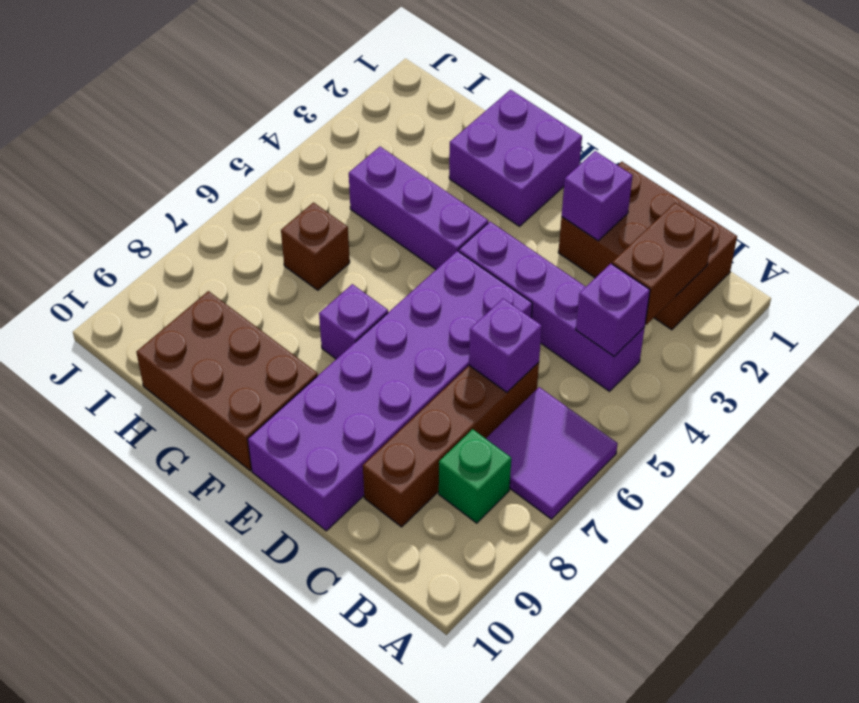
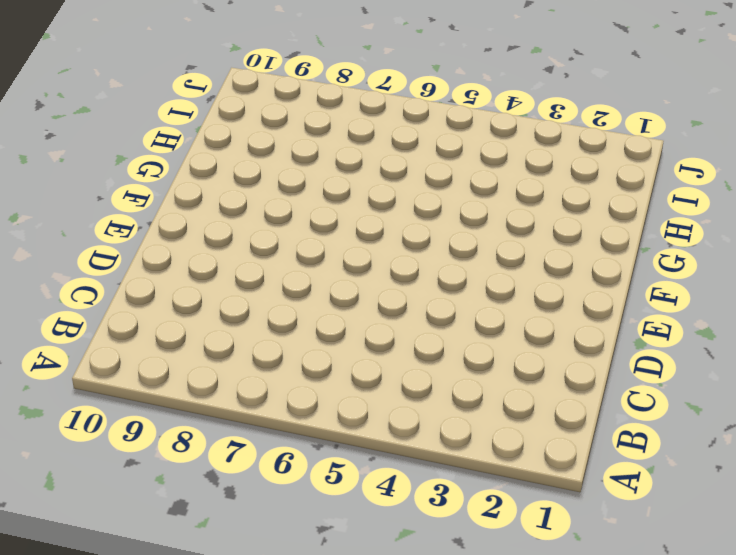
none -> purple tile A6:B7 level 1
none -> brown brick B1:D2 level 1
none -> purple brick B4:E4 level 1

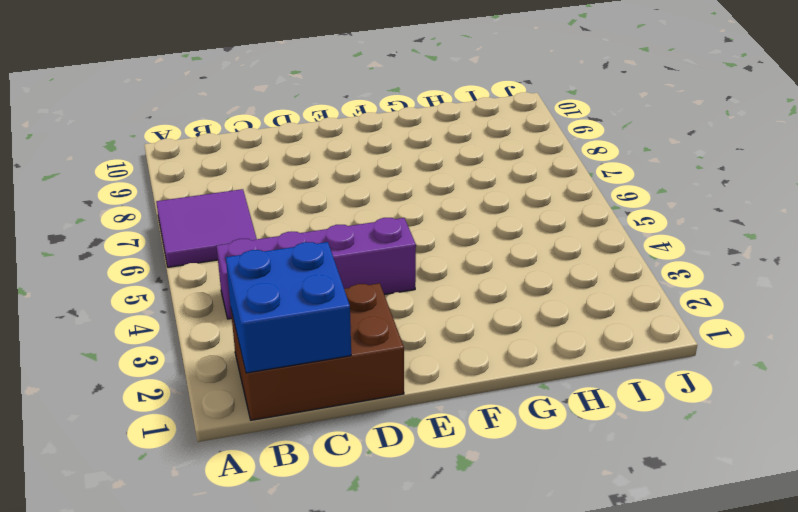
blue brick B1:C2 level 2 -> brown brick B2:B3 level 2
none -> green brick B8 level 1
none -> brown brick C6:C9 level 1
none -> purple brick D5:E10 level 1

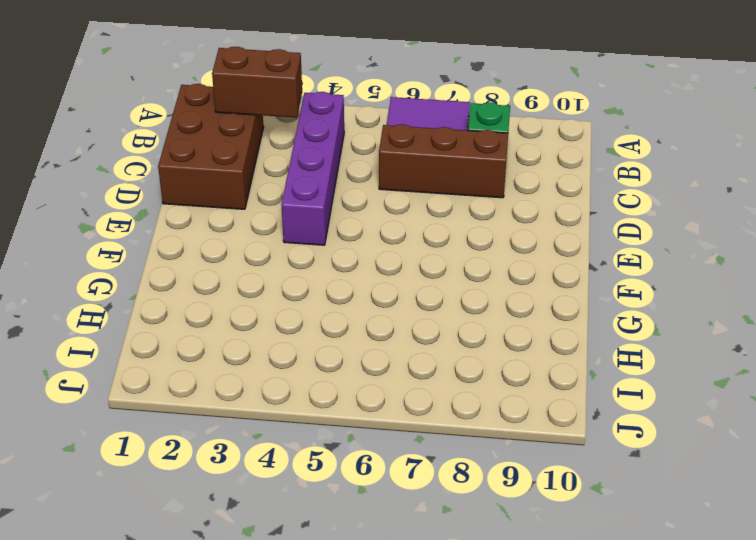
brown brick C6:C8 level 1 -> brown brick C6:C9 level 1
none -> purple brick D5:E10 level 1
none -> purple brick F1:G2 level 1
none -> purple brick F4:H4 level 1

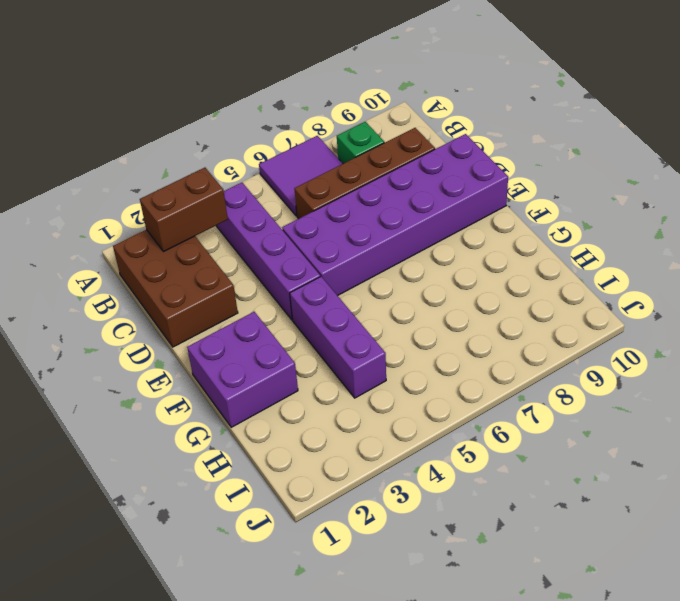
none -> purple brick F7 level 1
none -> brown brick F9:H10 level 1
none -> brown brick H6 level 1

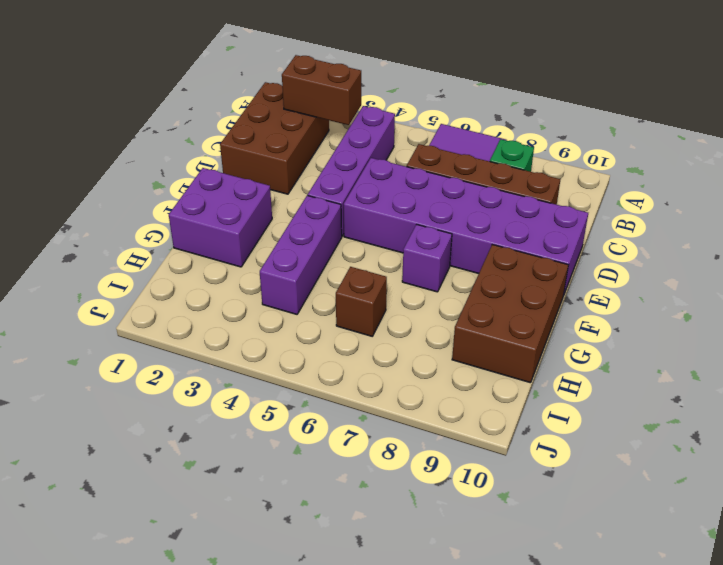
none -> purple brick B4 level 2
none -> purple brick C6 level 2
none -> purple brick D2 level 2

